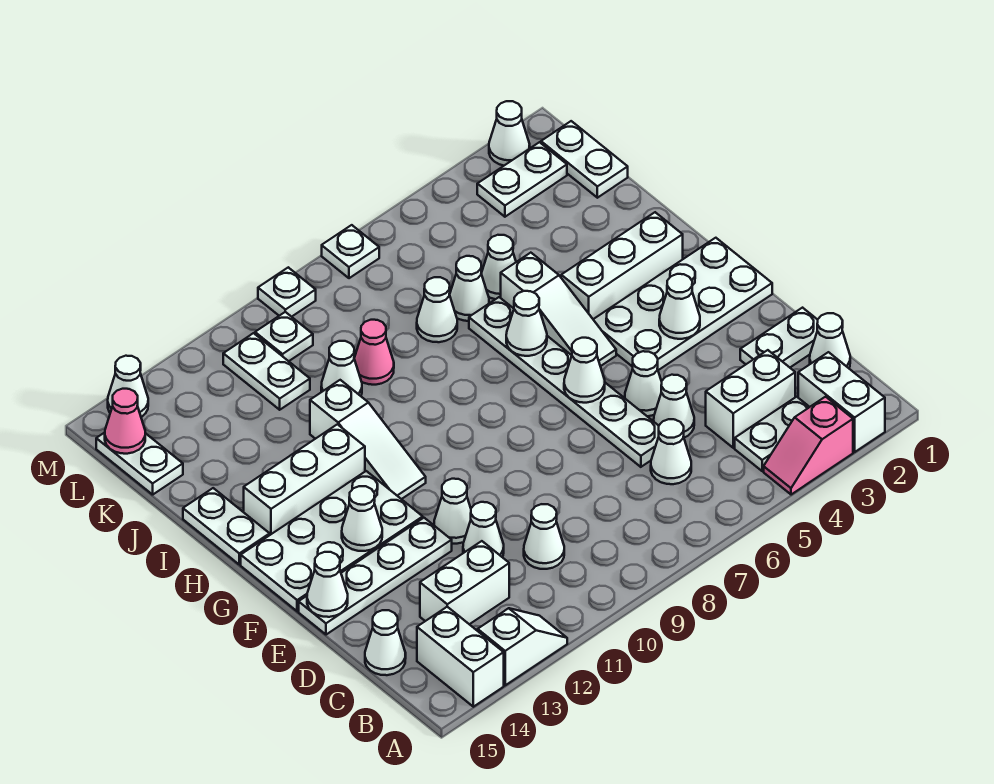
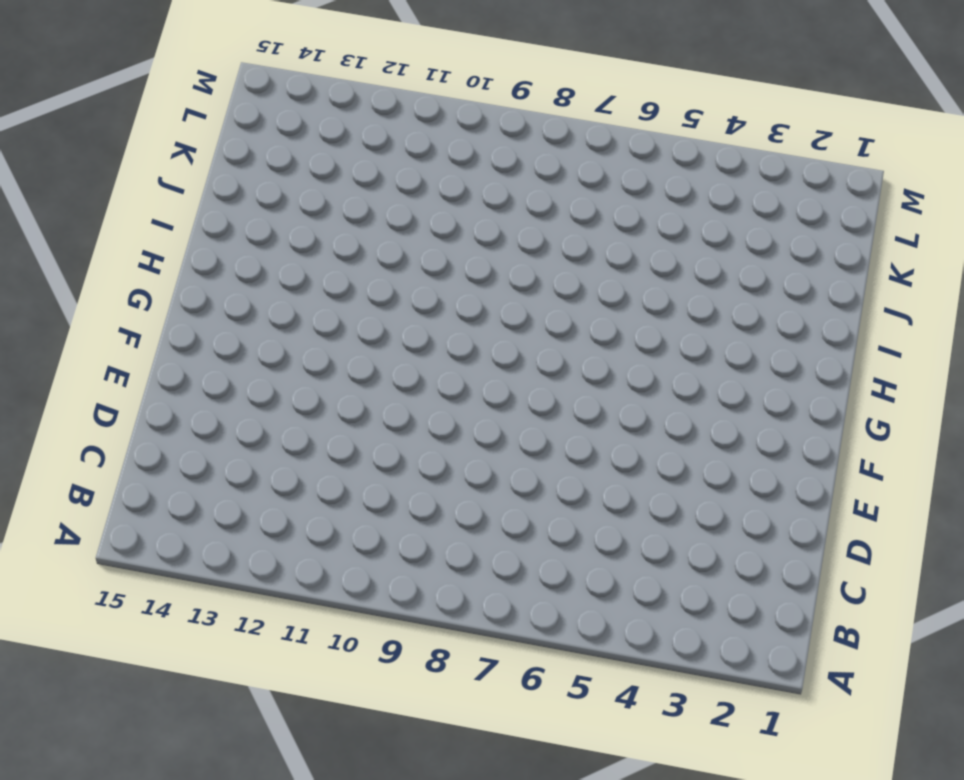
none -> white brick A2:B2 level 1
none -> pink slope A3:A4 level 1 top 3
none -> white slope A12:A13 level 1 top 13
none -> white brick A14:B14 level 1

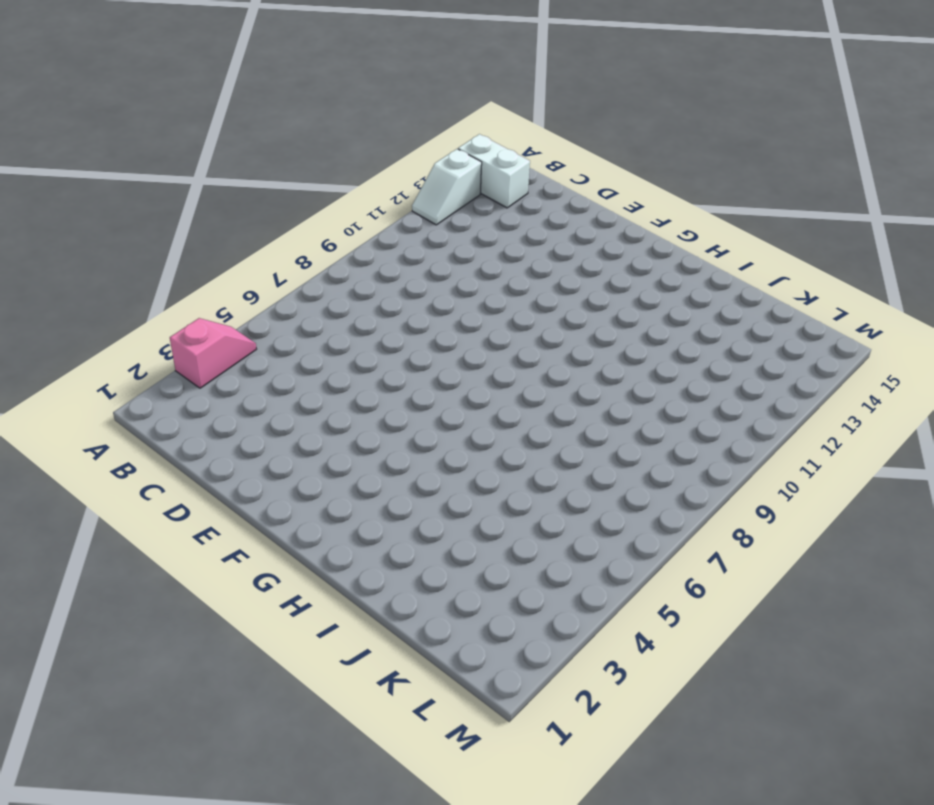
none -> white brick A2:B2 level 1
none -> white plate B3:B4 level 1
none -> white cone C1 level 1
none -> white brick C3:C4 level 1

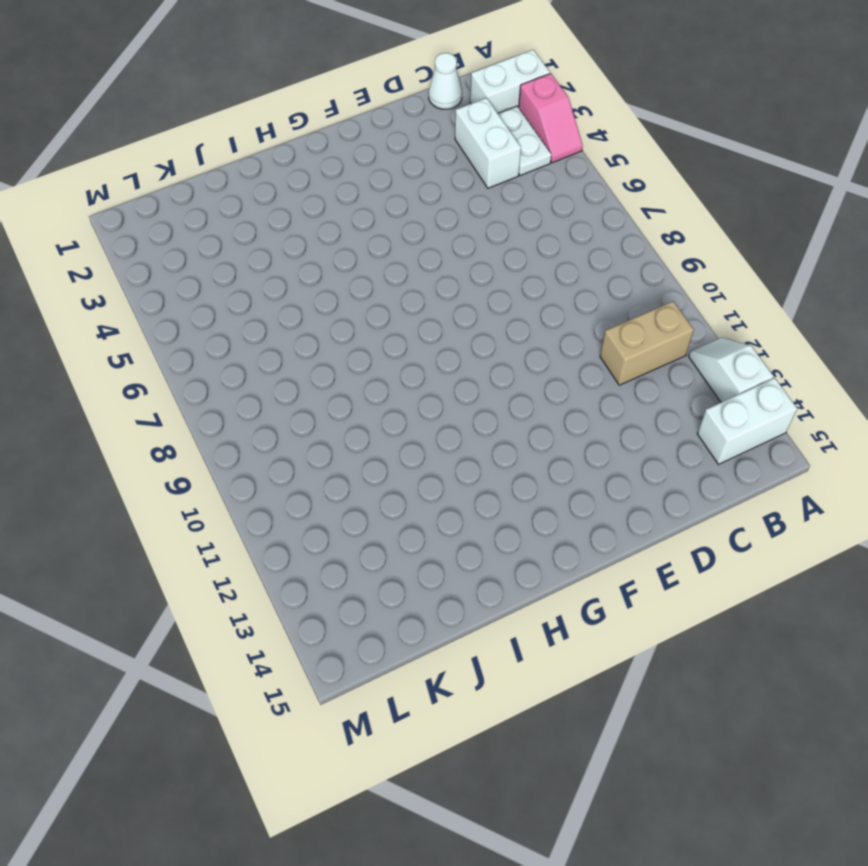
tan brick B11:C11 level 1 -> none
none -> white cone C6 level 1
none -> white cone C10 level 1
none -> white brick C12:C13 level 1
none -> white cone C15 level 1

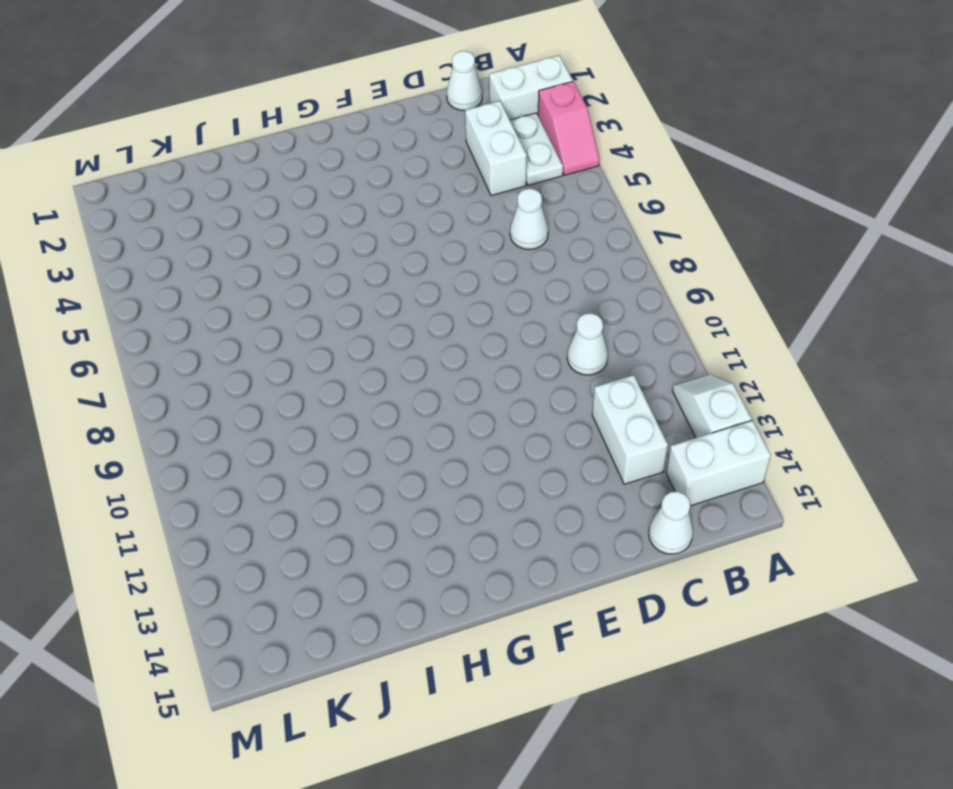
none -> white plate D1:D2 level 1
none -> white cone D5 level 1
none -> white plate D6:I6 level 1
none -> white cone D11 level 1

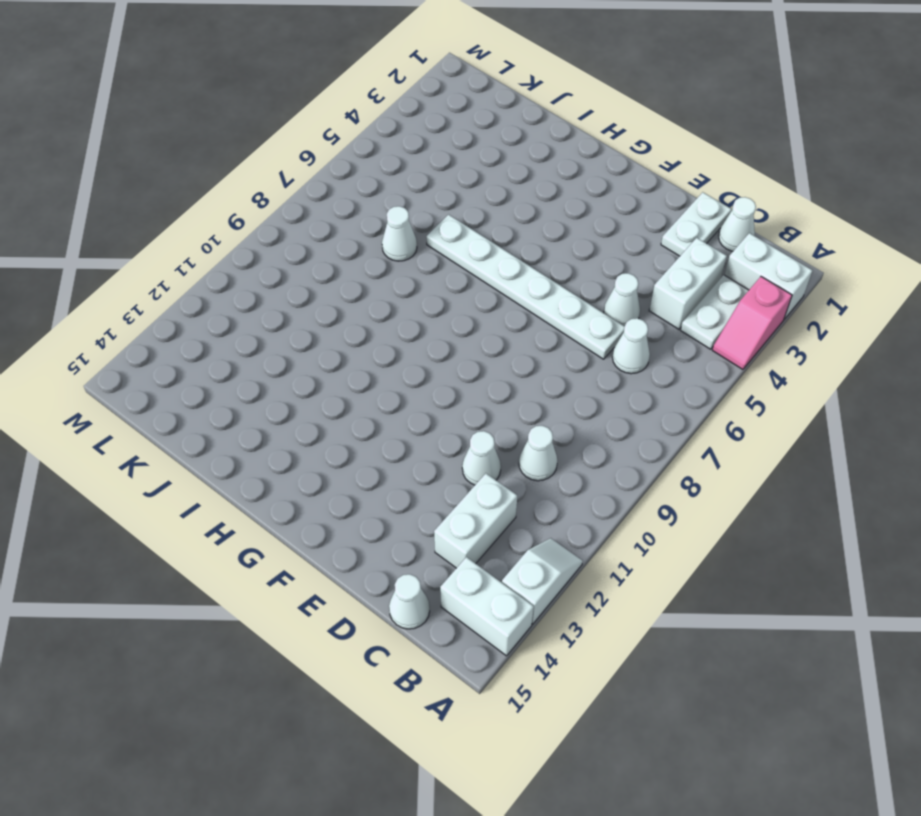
none -> white cone E5 level 1
none -> white cone E11 level 1
none -> white plate E12:E15 level 1
none -> white plate F1:G4 level 1

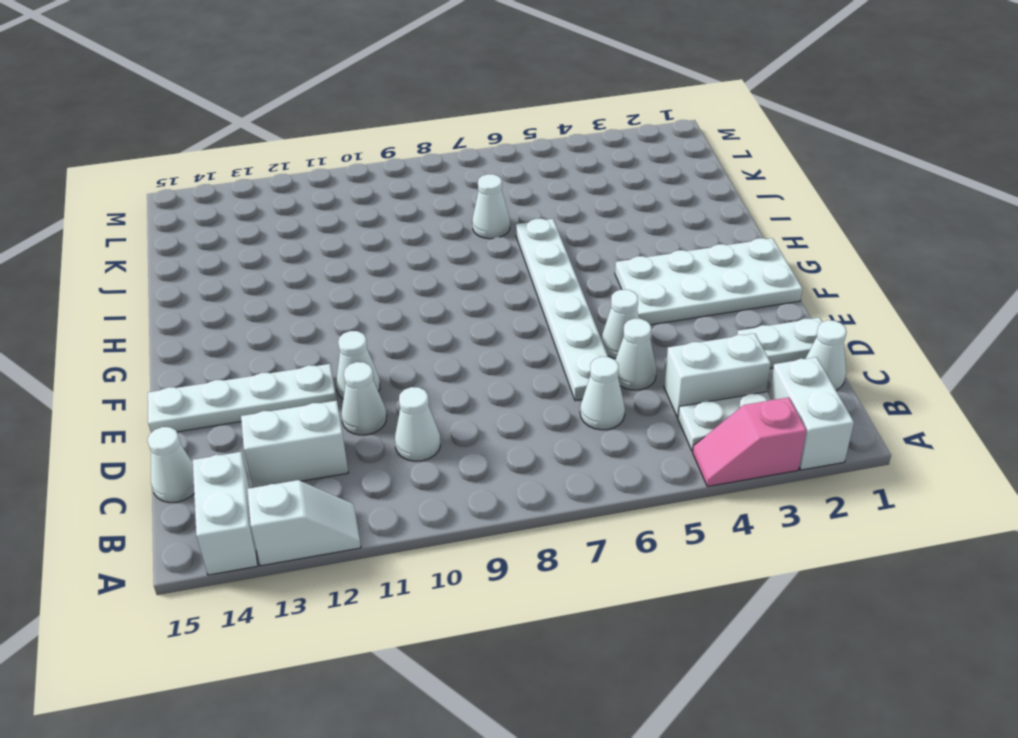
none -> white plate F12:G15 level 1
none -> white slope G5:I5 level 1 top I
none -> white slope G11:I11 level 1 top I
none -> white brick H2:H4 level 1

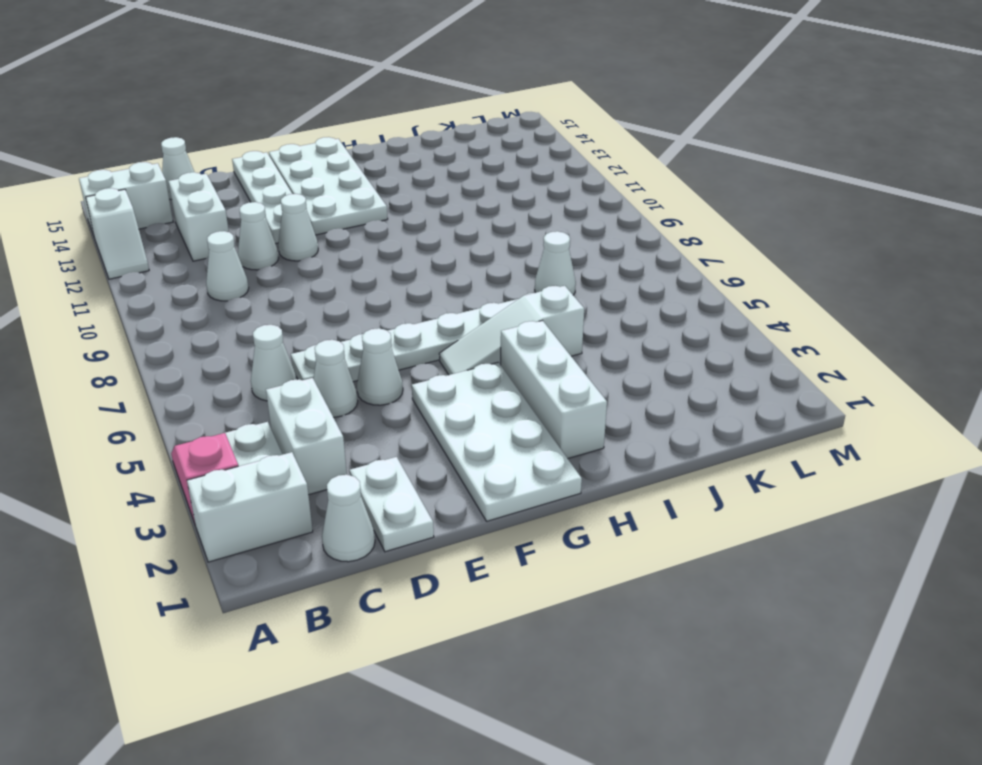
none -> white slope G11:I11 level 1 top I
none -> white brick H12:H14 level 1
none -> white plate H15:I15 level 1
none -> white cone J5 level 1

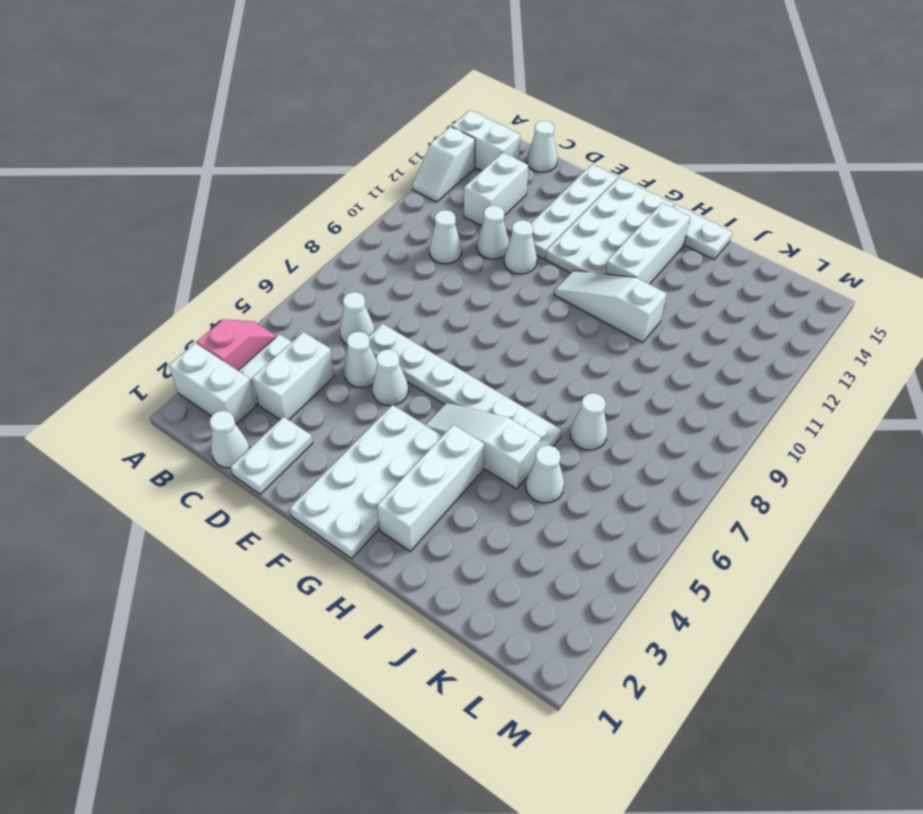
none -> white cone J6 level 1
none -> pink cone J9 level 1
none -> white cone J10 level 1
none -> white plate K1:L1 level 1

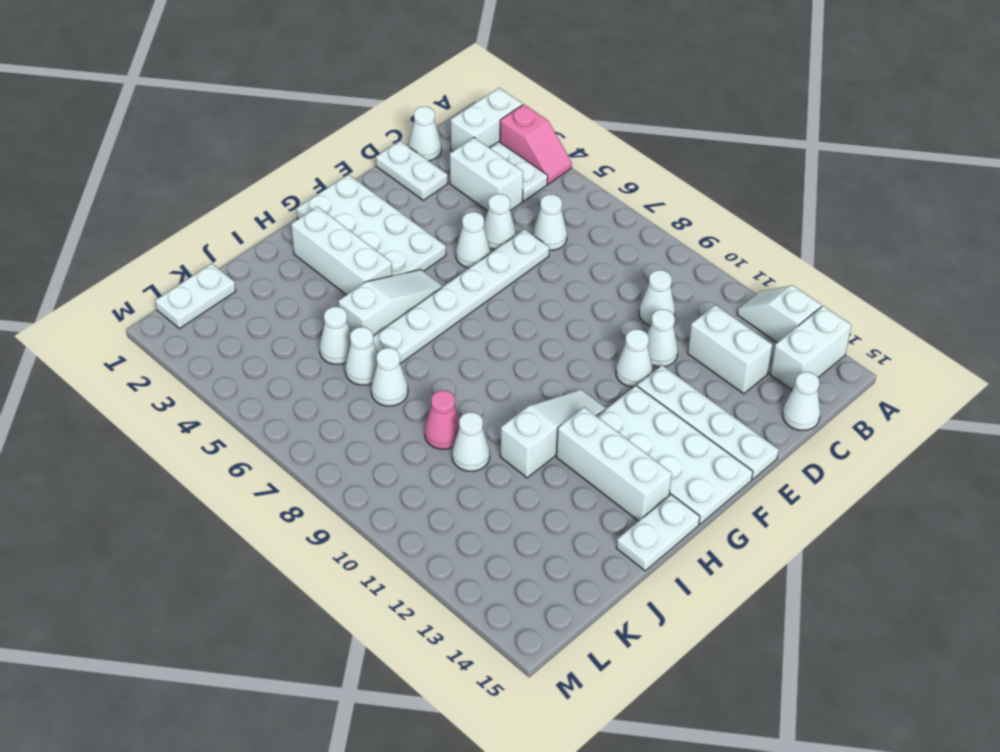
none -> white plate K11:L11 level 1
none -> white plate K15:L15 level 1
none -> white plate L2:L3 level 1
none -> white plate L10 level 1

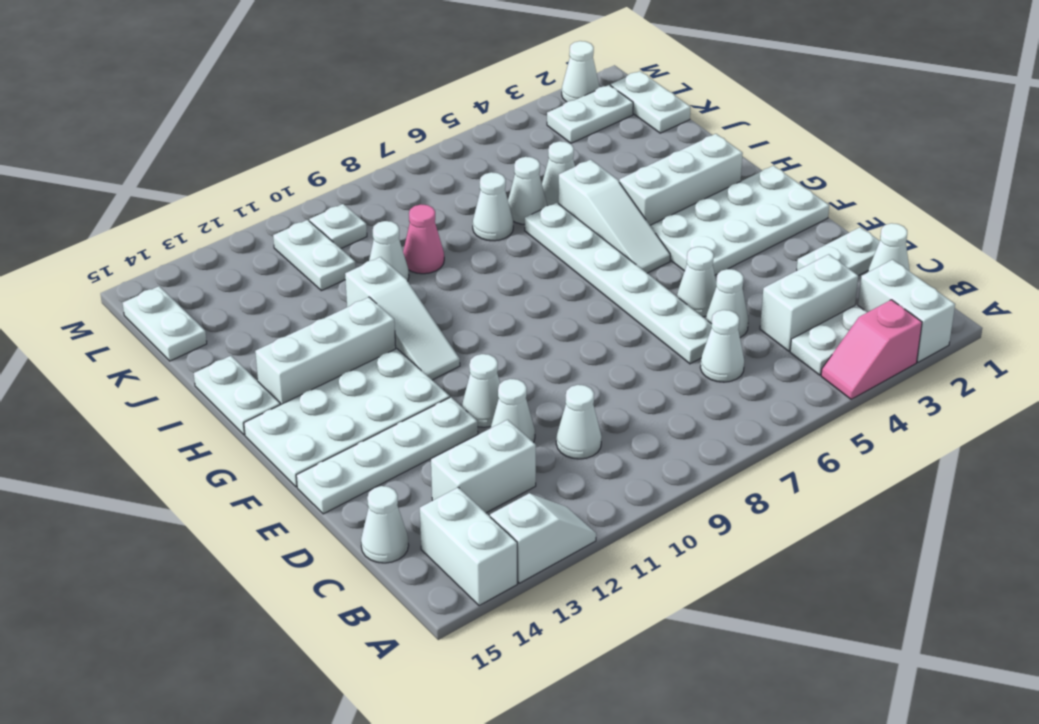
none -> white plate M7 level 1
none -> white plate M9 level 1
none -> white cone M14 level 1
none -> white cone E15 level 2

